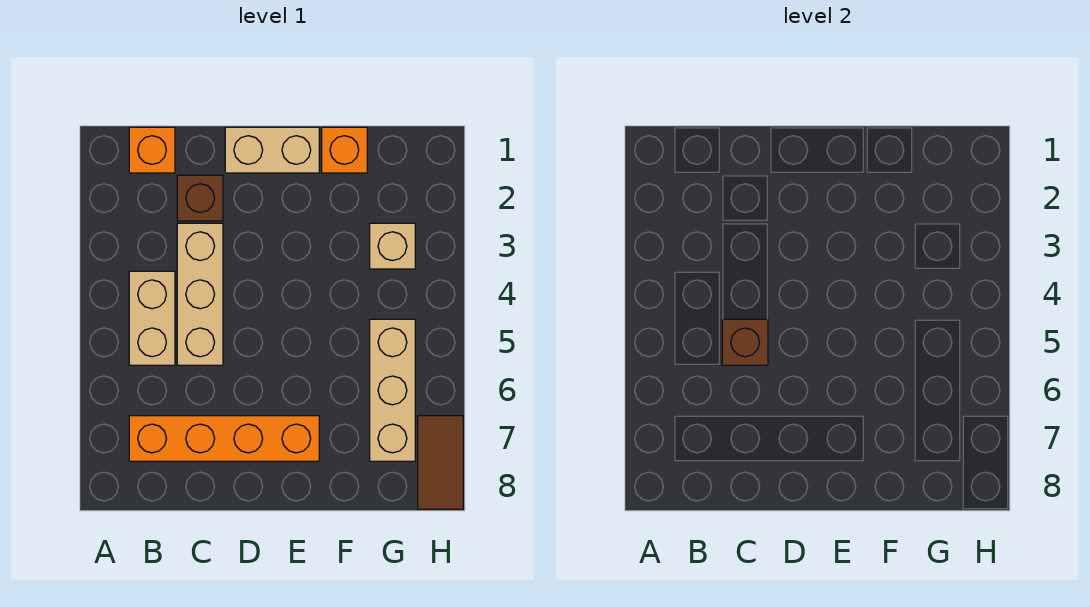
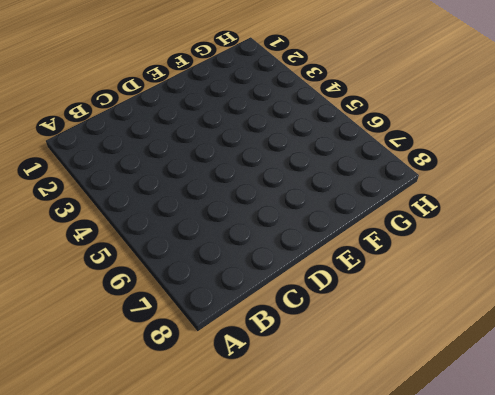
none -> orange brick B1 level 1
none -> tan brick B4:B5 level 1

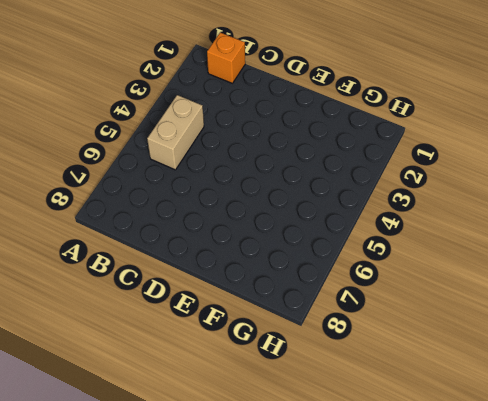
none -> orange brick B7:E7 level 1
none -> brown brick C2 level 1

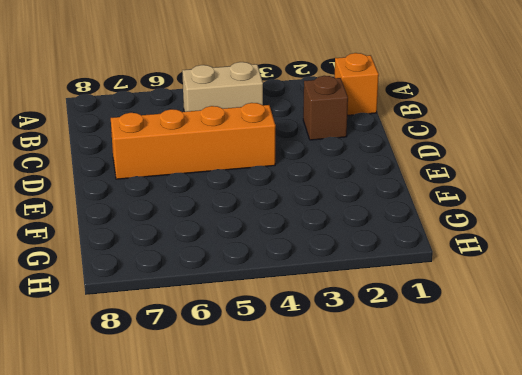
orange brick D4:D7 level 1 -> orange brick B7:E7 level 1
none -> tan brick C3:C5 level 1
none -> tan brick D1:E1 level 1

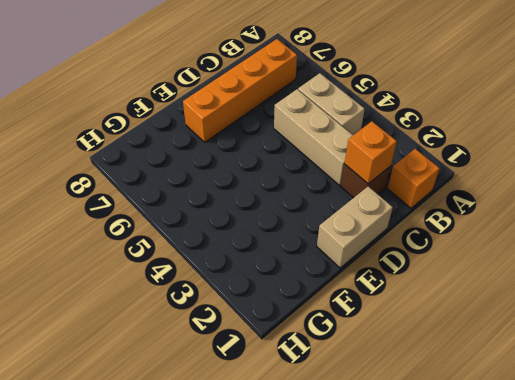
orange brick C2 level 2 -> orange brick F1 level 1
none -> tan brick G3 level 1
none -> tan brick G5:G7 level 1

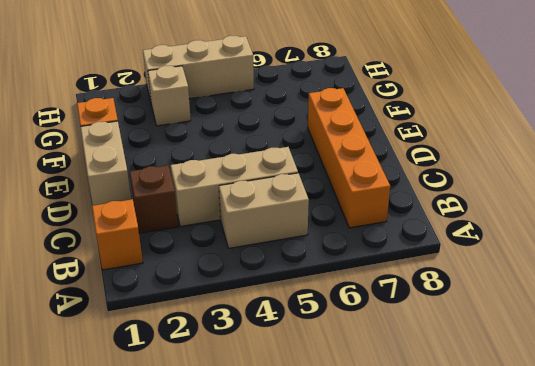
tan brick H3:H5 level 1 -> tan brick G5:G7 level 1
none -> brown tile H7:H8 level 1
none -> brown brick C5 level 2

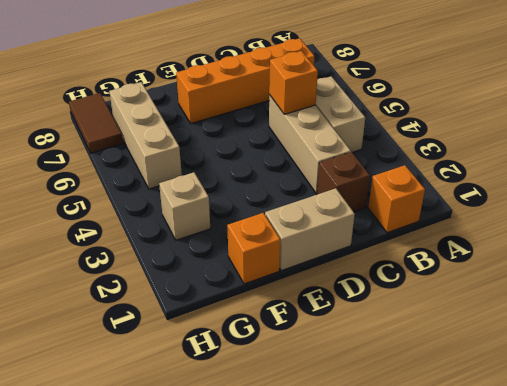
orange brick C5 level 2 -> brown brick C5 level 2

